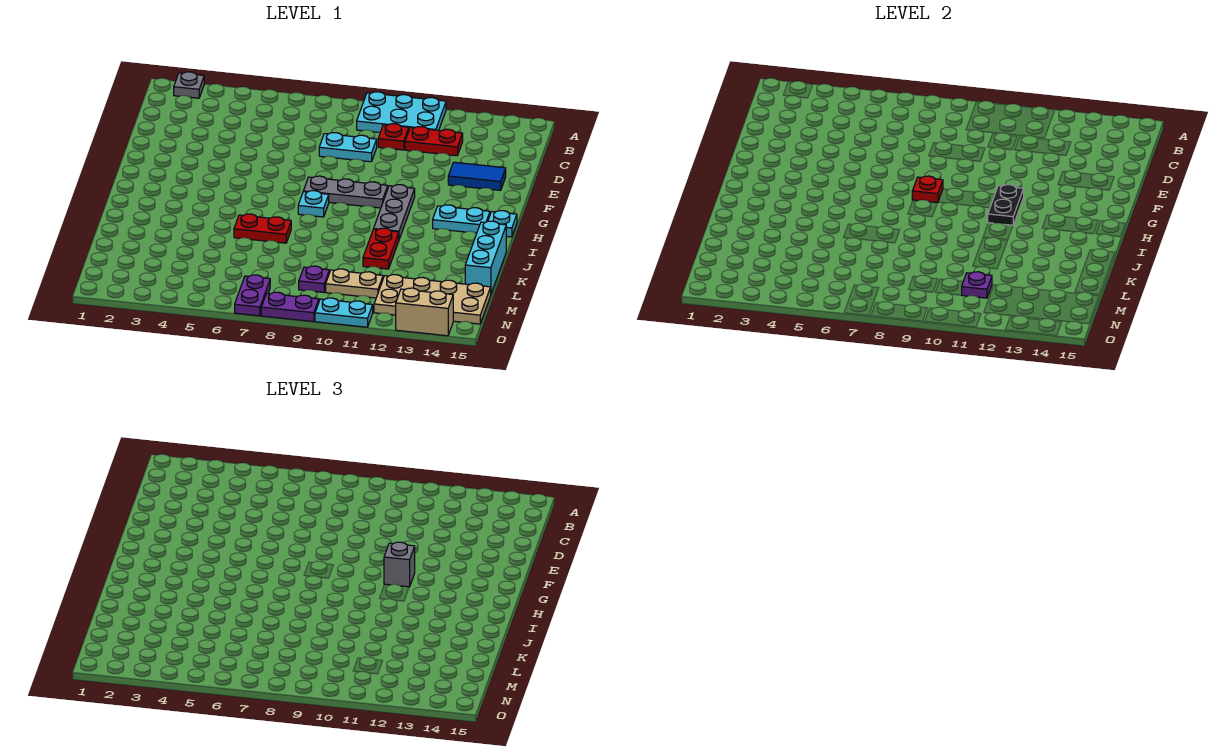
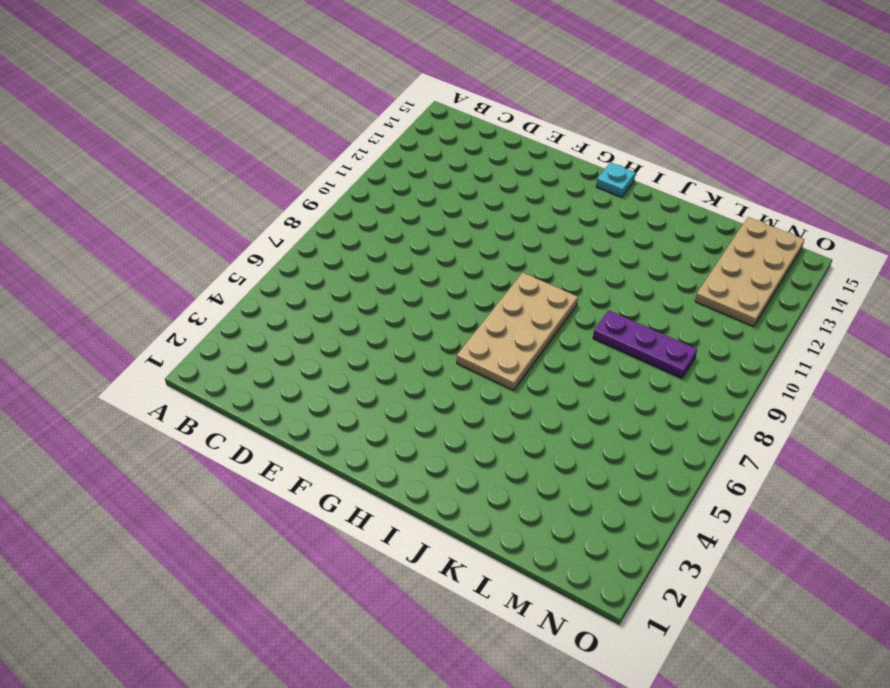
tan plate H6:I9 level 1 -> cyan plate H8 level 1
purple plate K9:M9 level 1 -> purple plate M9 level 1
none -> grey plate A2 level 1
none -> cyan plate A9:B11 level 1
none -> red plate C10 level 1

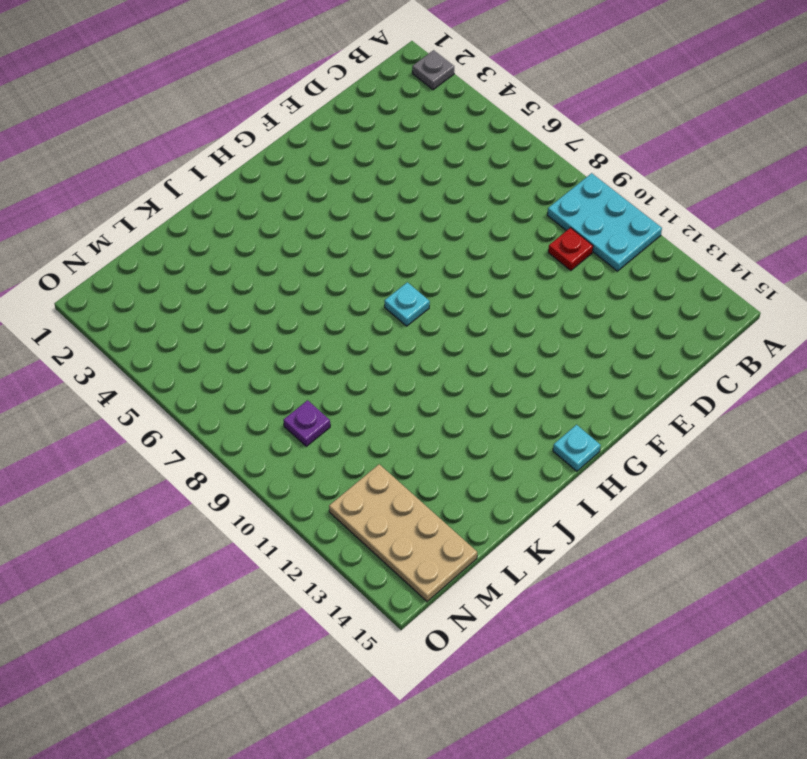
none -> red plate C11:C12 level 1
none -> cyan plate D8:D9 level 1
none -> blue tile E13:E14 level 1

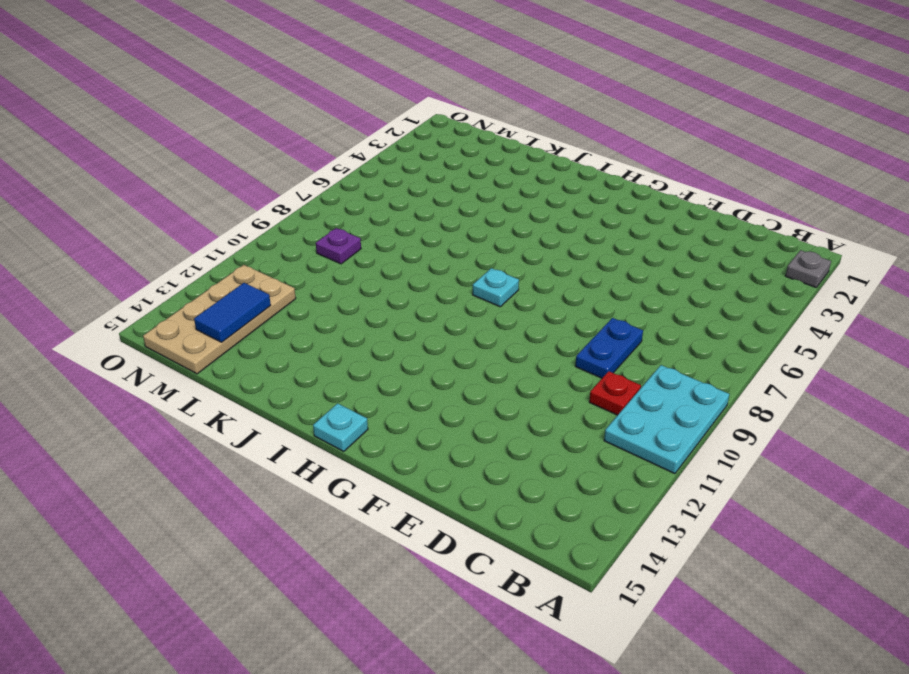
blue plate D8:D9 level 1 -> cyan plate D8:D9 level 1
blue tile M13:M14 level 2 -> blue tile E13:E14 level 1
none -> red plate C11:C12 level 1
none -> grey plate G8:G10 level 1
none -> grey plate G11:I11 level 1

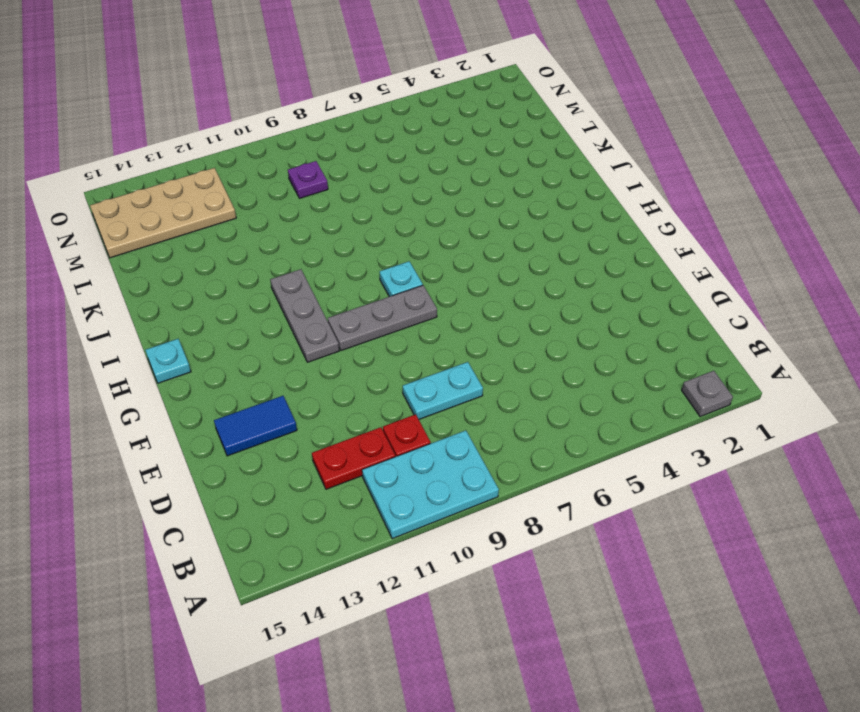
none -> cyan plate H13:H14 level 1
none -> red plate J6:J7 level 1
none -> red plate J11:K11 level 1

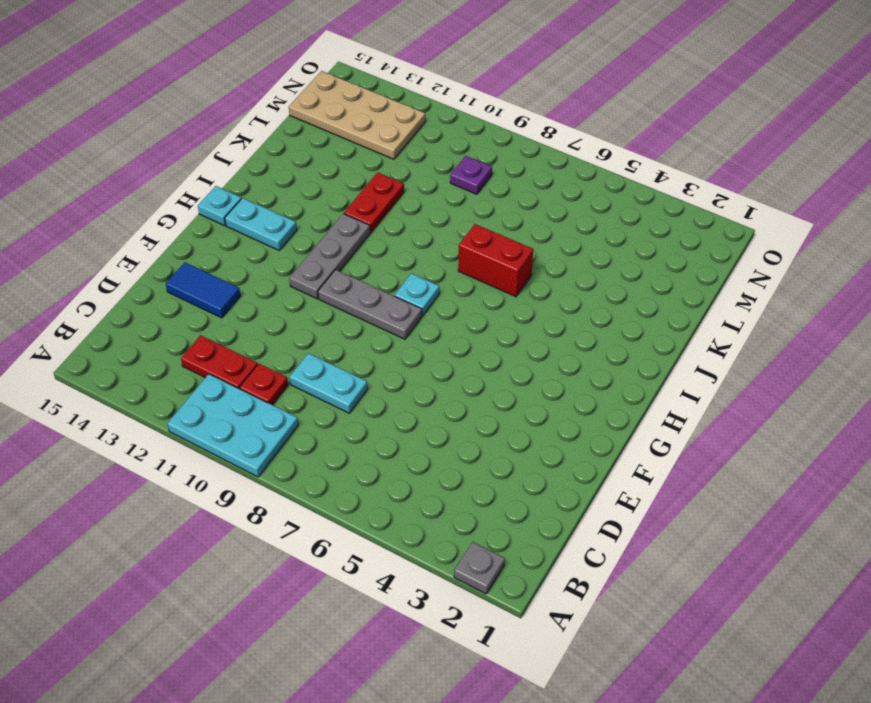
red brick J6:J7 level 1 -> red plate J6:J7 level 1
none -> cyan brick J15:L15 level 1
none -> tan plate M10:M11 level 1
none -> purple plate N7:O7 level 1

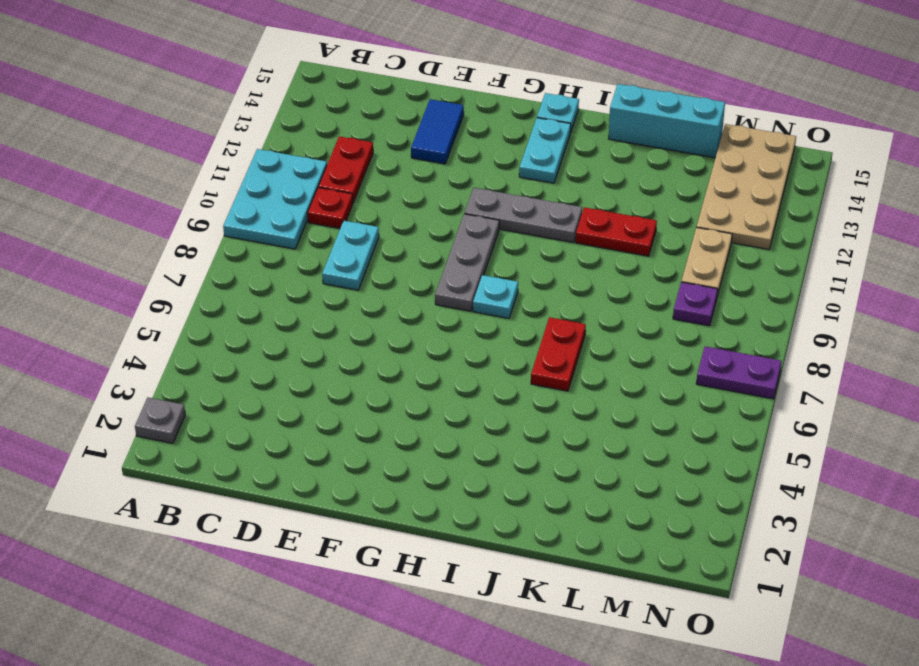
none -> purple plate O8:O9 level 1
none -> cyan plate O10:O11 level 1
none -> tan brick O13:O14 level 1

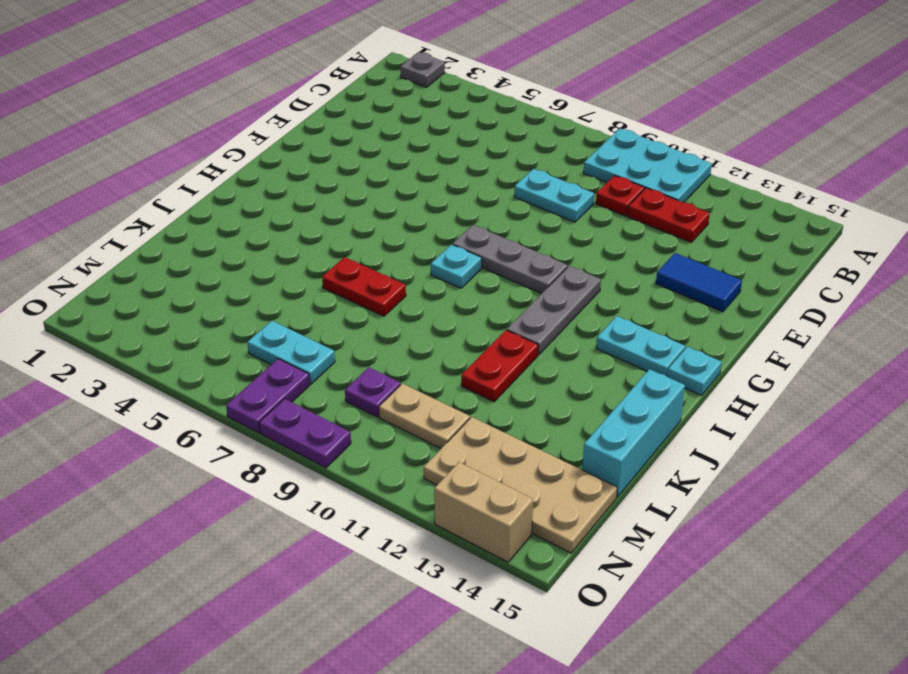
cyan plate M6:M7 level 1 -> cyan plate O10:O11 level 1
none -> red plate G8 level 2
none -> black plate G11:H11 level 2
none -> purple plate M11 level 2

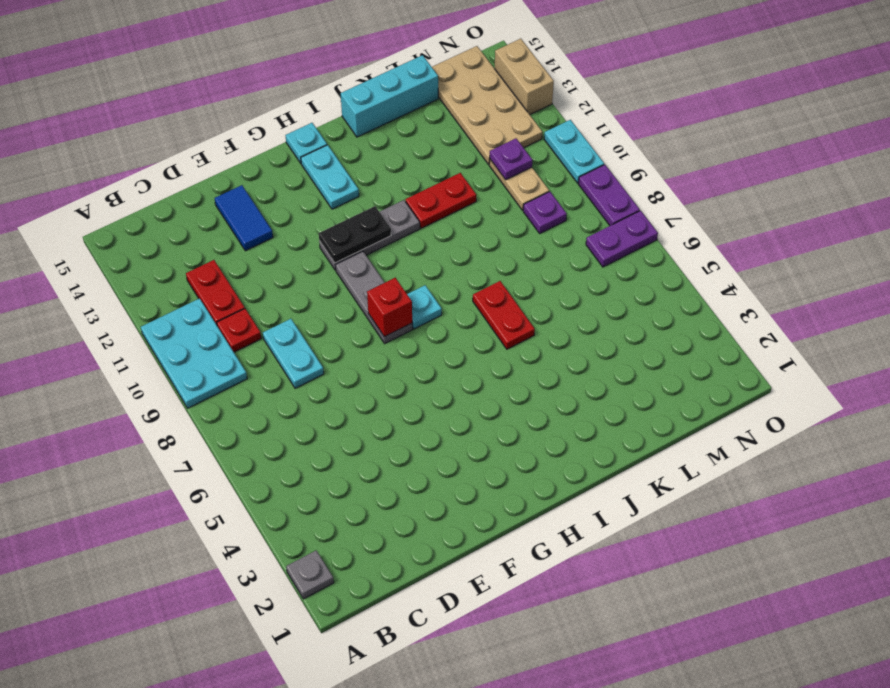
red brick G8 level 2 -> red plate G8 level 2
none -> grey brick G11 level 3

